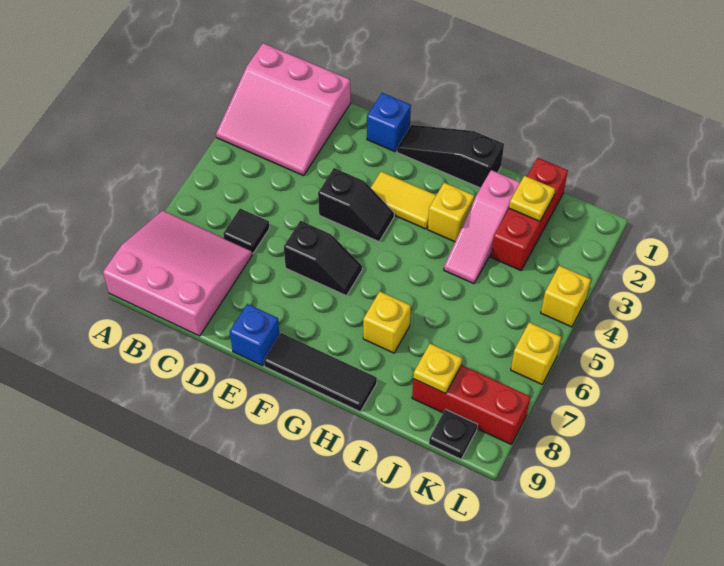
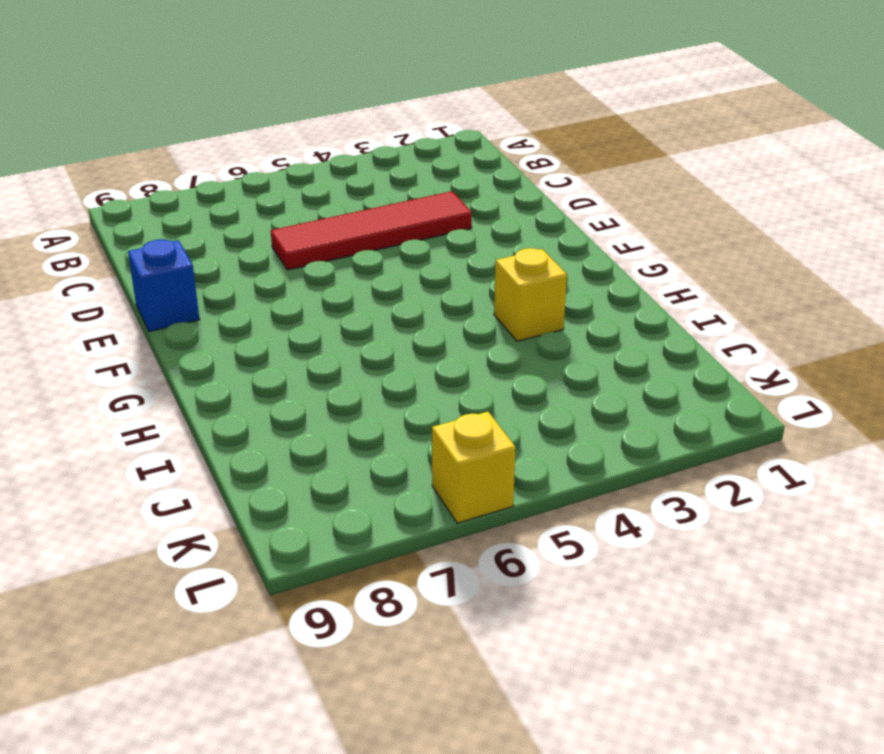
red tile D3:D6 level 1 -> none
none -> pink slope A1:C3 level 1 top 1
none -> pink slope A7:C9 level 1 top 9
none -> black tile C6 level 1

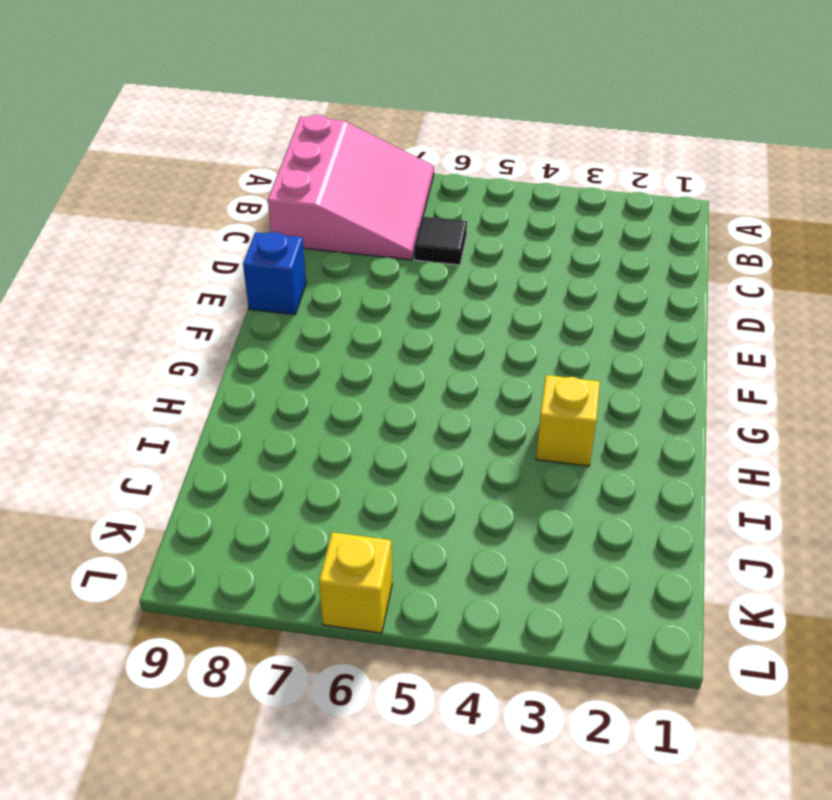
none -> pink slope A1:C3 level 1 top 1
none -> blue brick E1 level 1
none -> black slope E4:F4 level 1 top E

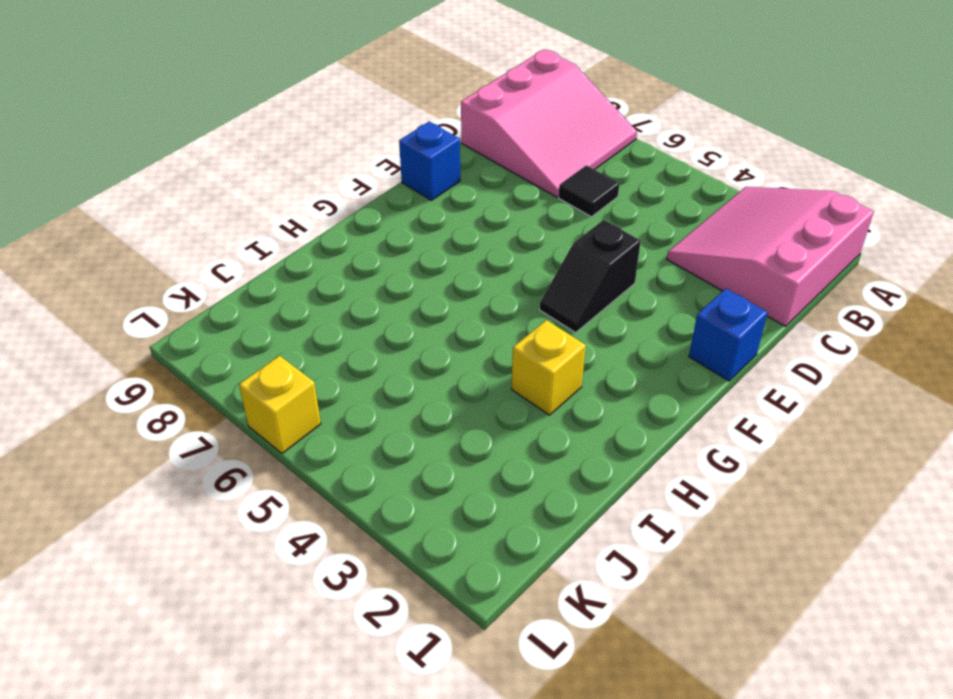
none -> black slope E6:F6 level 1 top E
none -> black slope F1:H1 level 1 top H
none -> yellow tile F3:G3 level 1

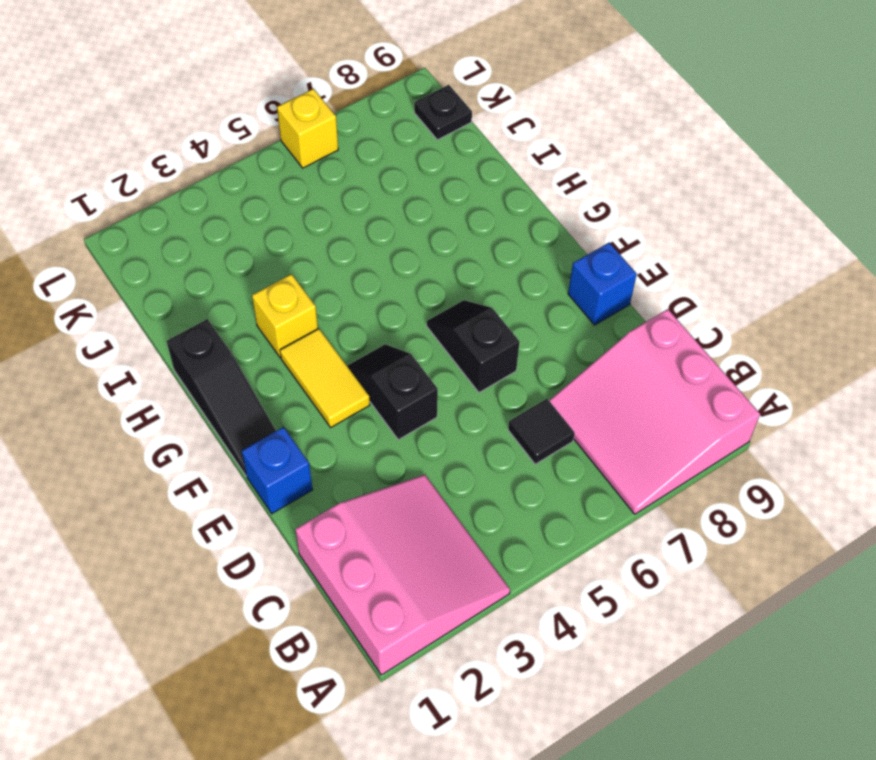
none -> black tile F9:H9 level 1
none -> yellow brick H7 level 1
none -> pink slope I2:I4 level 1 top 2

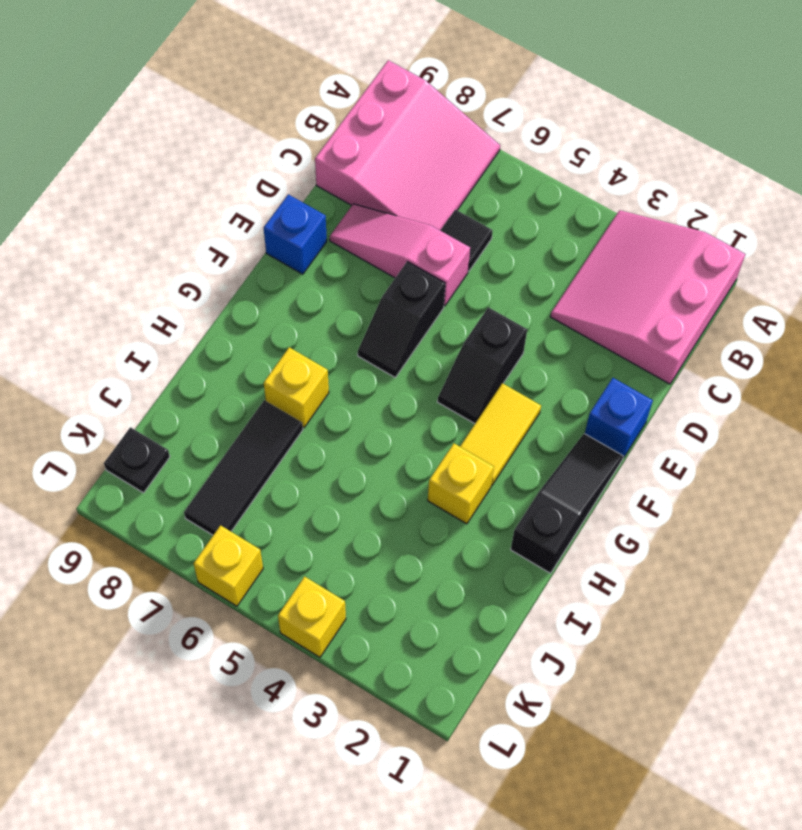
pink slope D6:D8 level 1 top 6 -> pink slope I2:I4 level 1 top 2
black tile I7:K7 level 1 -> black tile F9:H9 level 1
none -> red brick J1:J3 level 1
none -> red brick J8:L8 level 1
none -> yellow plate J2 level 2

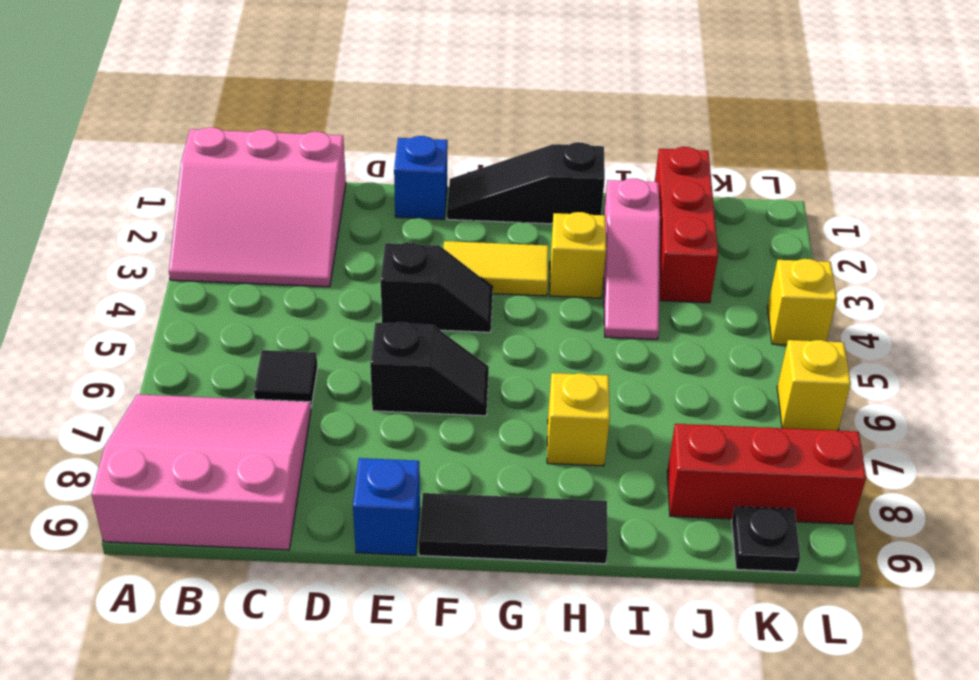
none -> yellow plate J2 level 2
none -> yellow plate J8 level 2

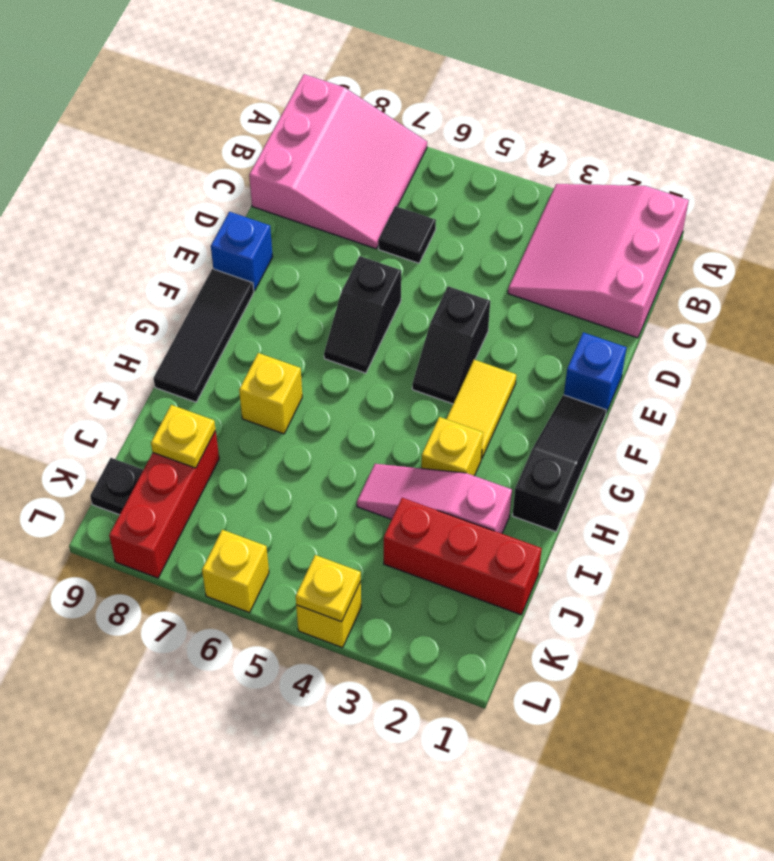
yellow plate L4 level 2 -> yellow plate J2 level 2

